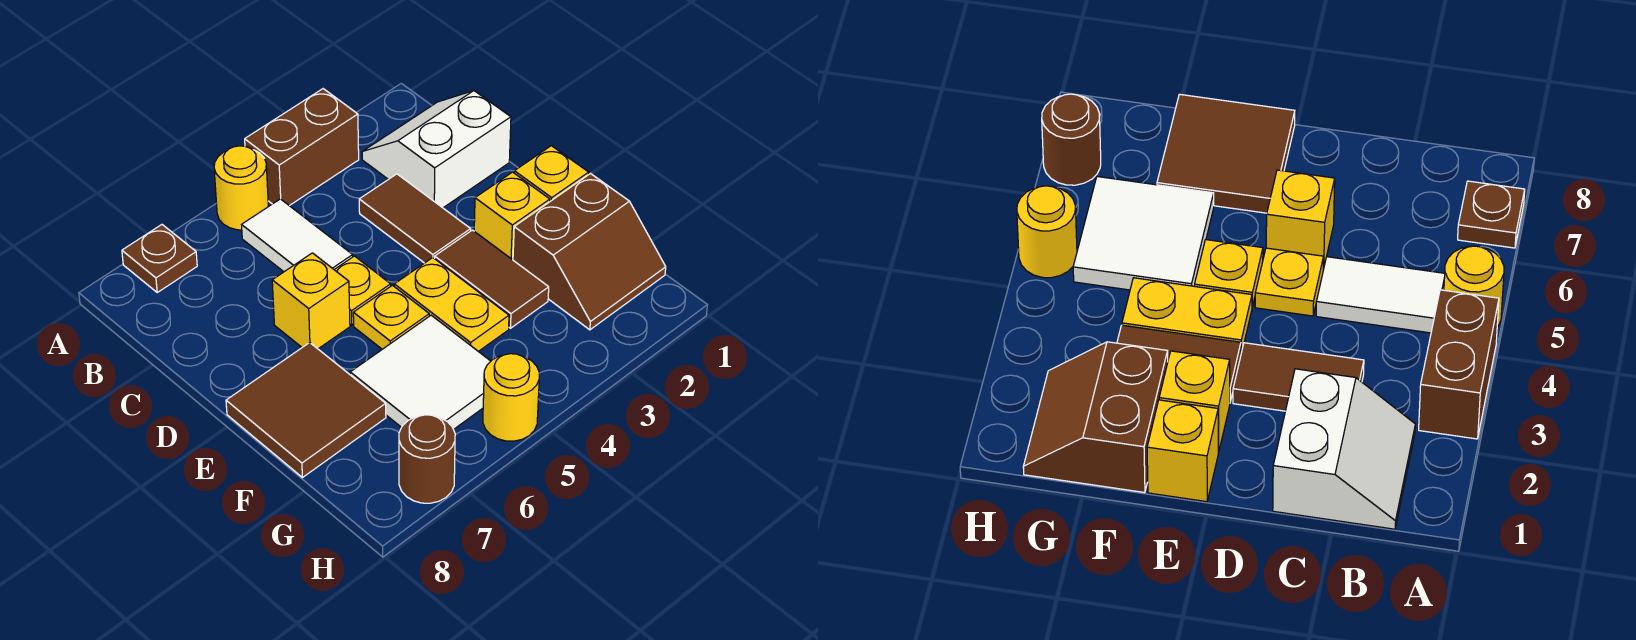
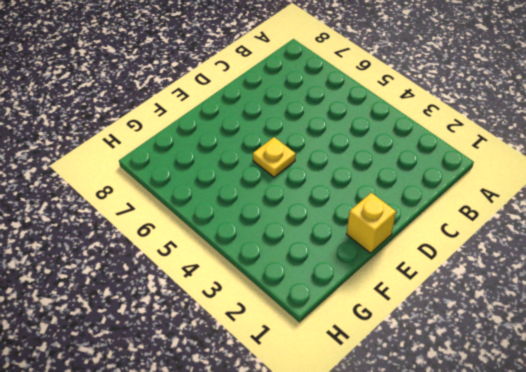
none -> brown brick A3:A4 level 1
none -> yellow round brick A5 level 1
none -> brown plate A7 level 1

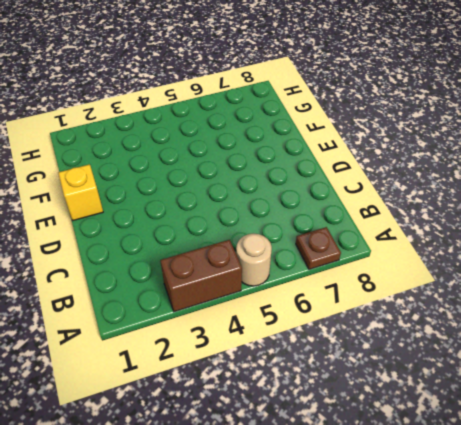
tan round brick A5 level 1 -> yellow round brick A5 level 1
none -> white slope B1:C2 level 1 top C
none -> white tile B5:C5 level 1
none -> brown tile C3:D3 level 1

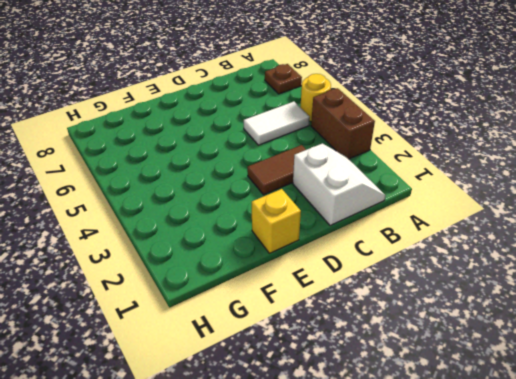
none -> yellow plate D5 level 1
none -> yellow brick D6 level 1
none -> yellow brick E2 level 1

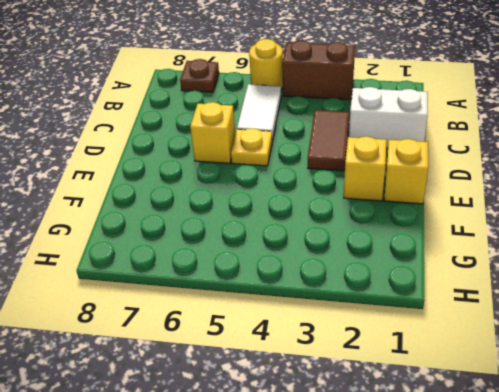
none -> brown tile E3:F3 level 1
none -> yellow plate E4:F4 level 1
none -> yellow plate E5 level 1

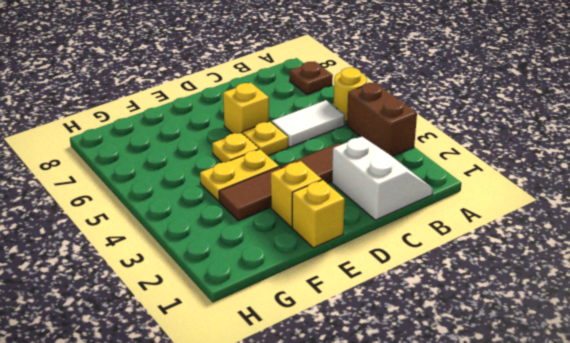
none -> brown tile E7:F8 level 1
none -> brown slope F1:G2 level 1 top F
none -> white tile F5:G6 level 1

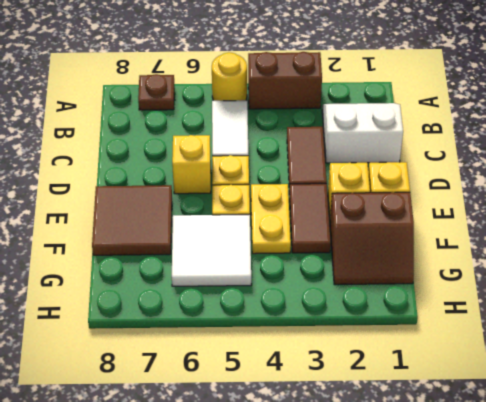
none -> yellow round brick H5 level 1
none -> brown round brick H7 level 1

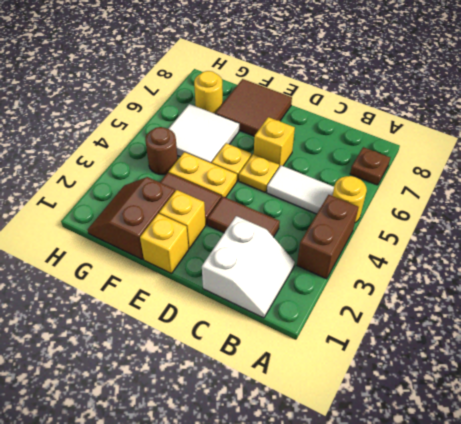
brown round brick G4 level 1 -> brown round brick H7 level 1
yellow round brick G7 level 1 -> yellow round brick H5 level 1

